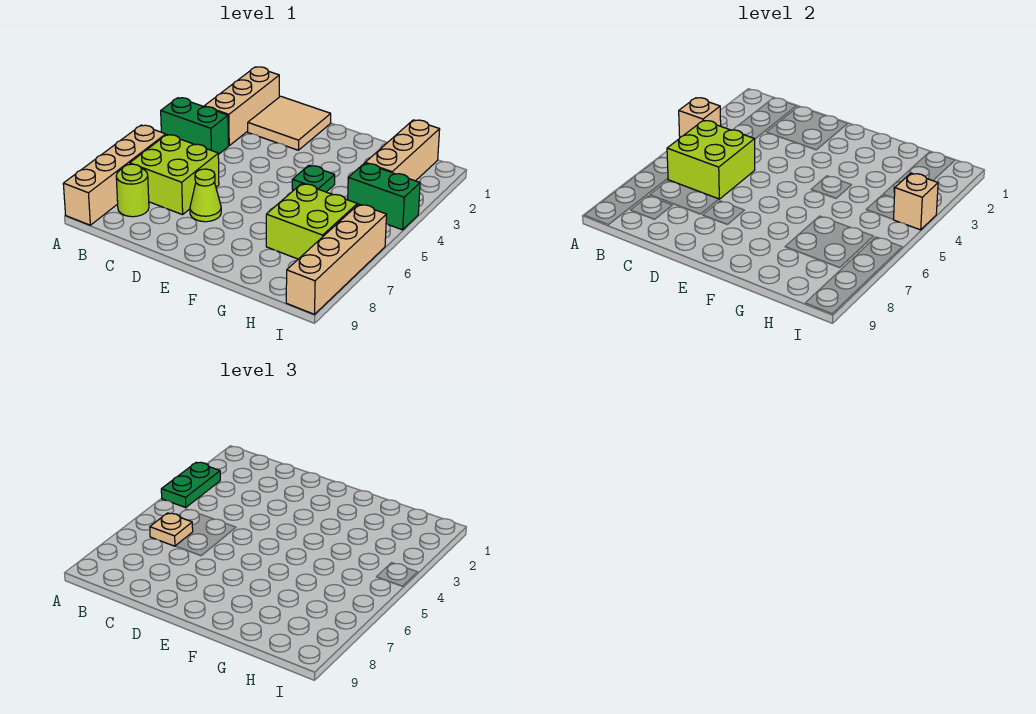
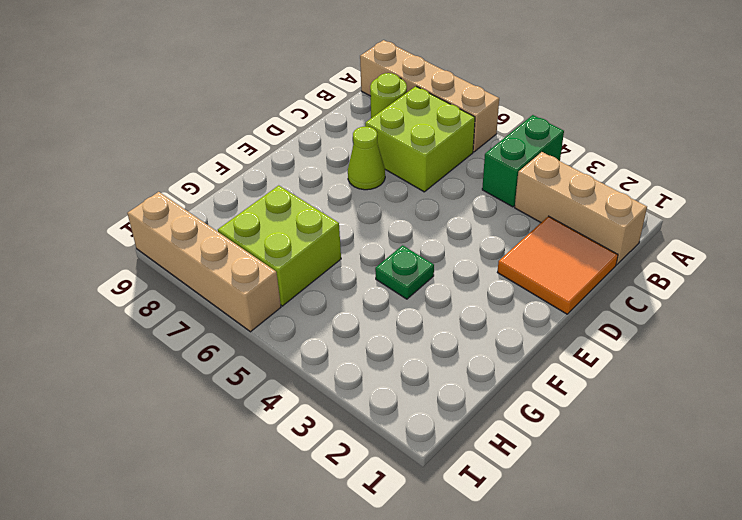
orange tile C1:D2 level 1 -> tan tile C1:D2 level 1
none -> tan brick H1:H3 level 1
none -> green brick H4:I4 level 1
none -> tan brick A4 level 2

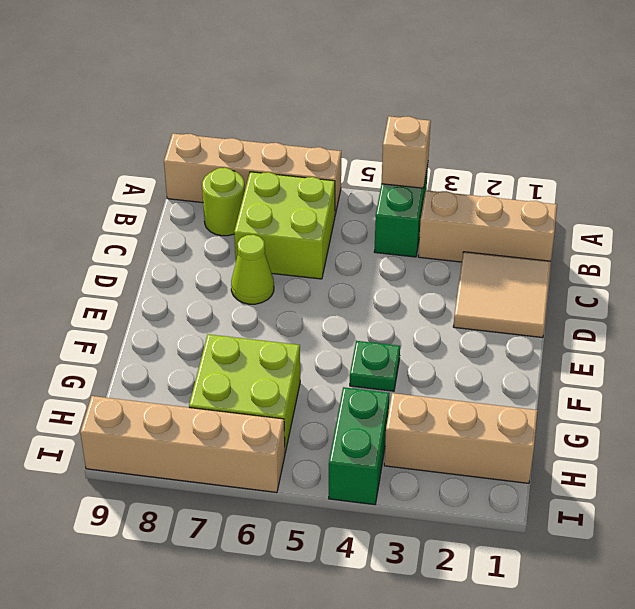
none -> lime brick B5:C6 level 2
none -> tan brick I4 level 2
none -> green plate A3:A4 level 3

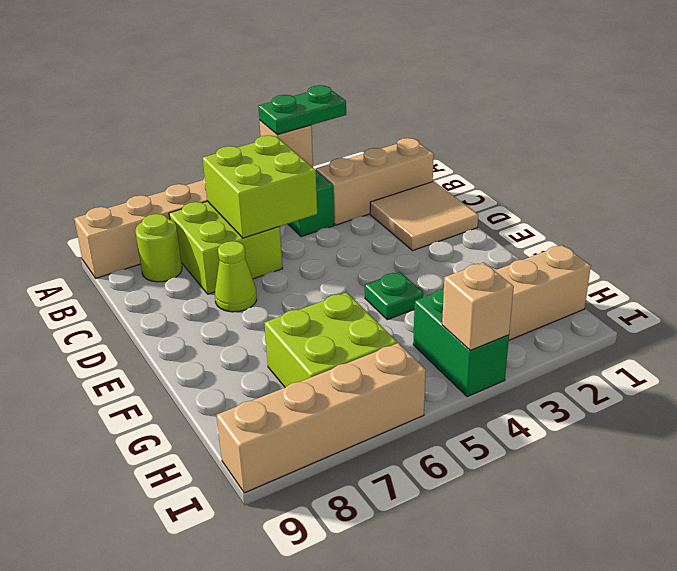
none -> tan plate B6 level 3

